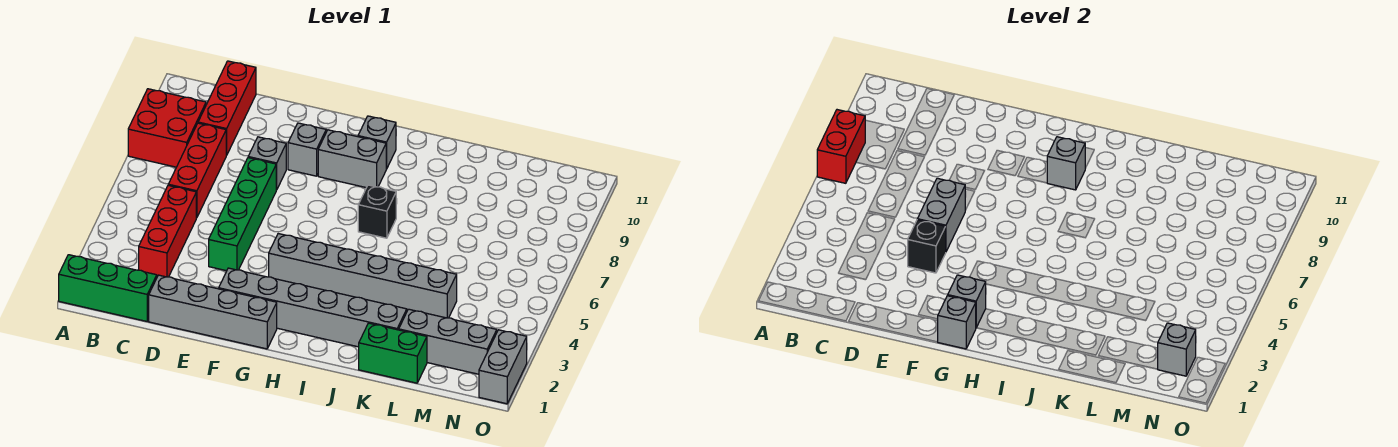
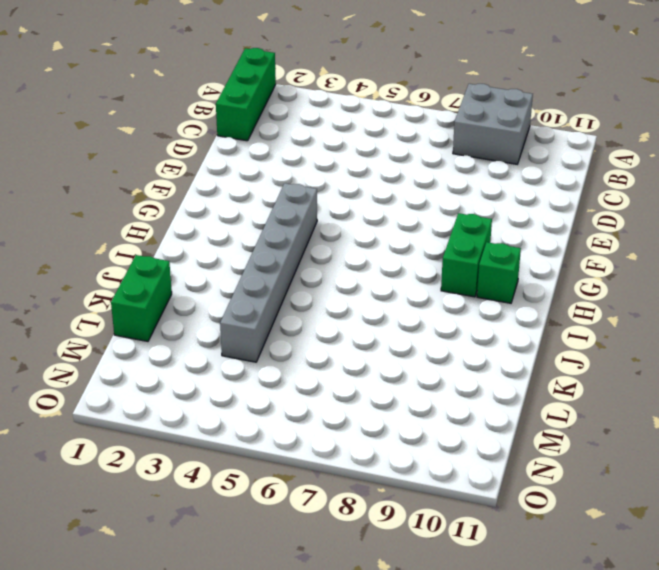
grey brick A8:B9 level 1 -> red brick A8:B9 level 1
green brick G9:H9 level 1 -> grey brick G9:H9 level 1
green brick H10 level 1 -> grey brick H10 level 1
none -> red brick C3:C5 level 1
none -> red brick C6:C8 level 1
none -> red brick C9:C11 level 1

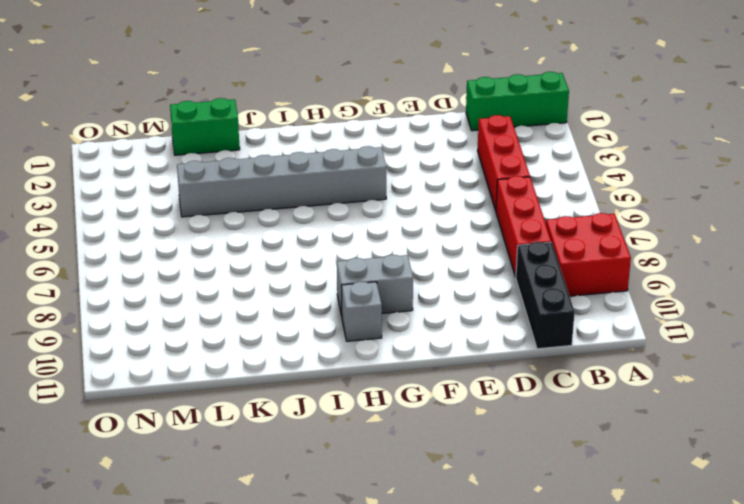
black brick C9:C11 level 1 -> red brick C9:C11 level 1
none -> grey brick D1:G1 level 1
none -> green brick E4:E7 level 1
none -> grey brick E8 level 1

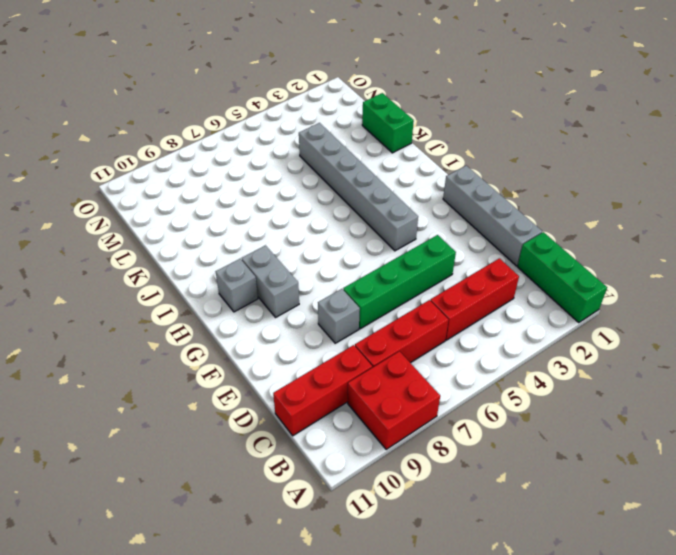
none -> grey brick F2:K2 level 1
none -> grey brick F9 level 1
none -> black brick I7 level 1

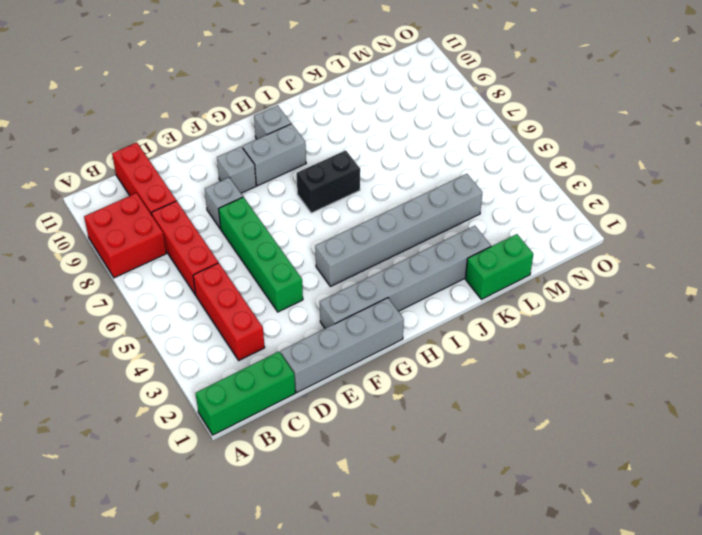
black brick H7:I7 level 1 -> black brick I7 level 1
none -> grey brick L2:N2 level 1
none -> grey brick O1:O2 level 1
none -> red brick A7:A8 level 2

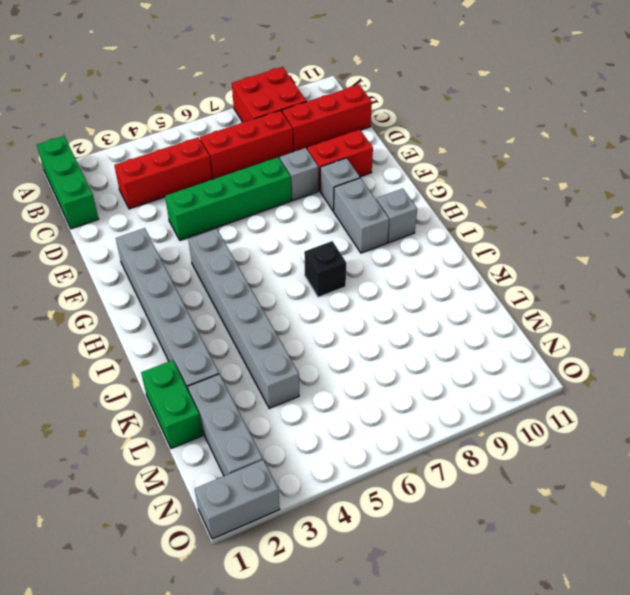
red brick E9:E10 level 1 -> red brick A7:A8 level 2
none -> grey brick D1:G1 level 1
none -> black brick E4 level 2
none -> grey brick E5:E6 level 2

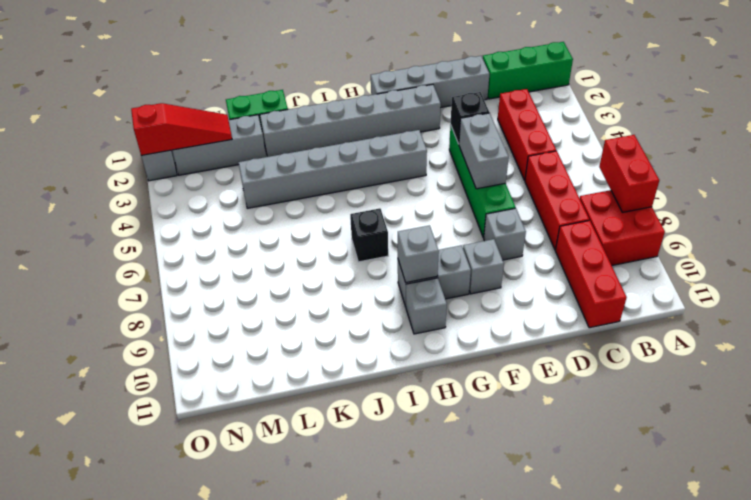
red slope M2:O2 level 2 top O -> grey brick N2 level 2
none -> grey brick G1 level 2
none -> grey brick G2 level 2

